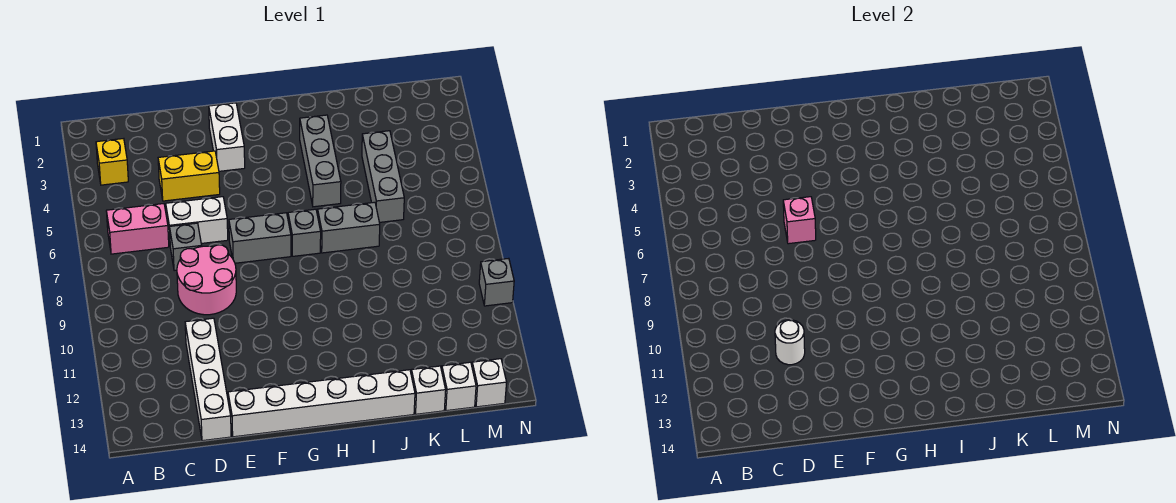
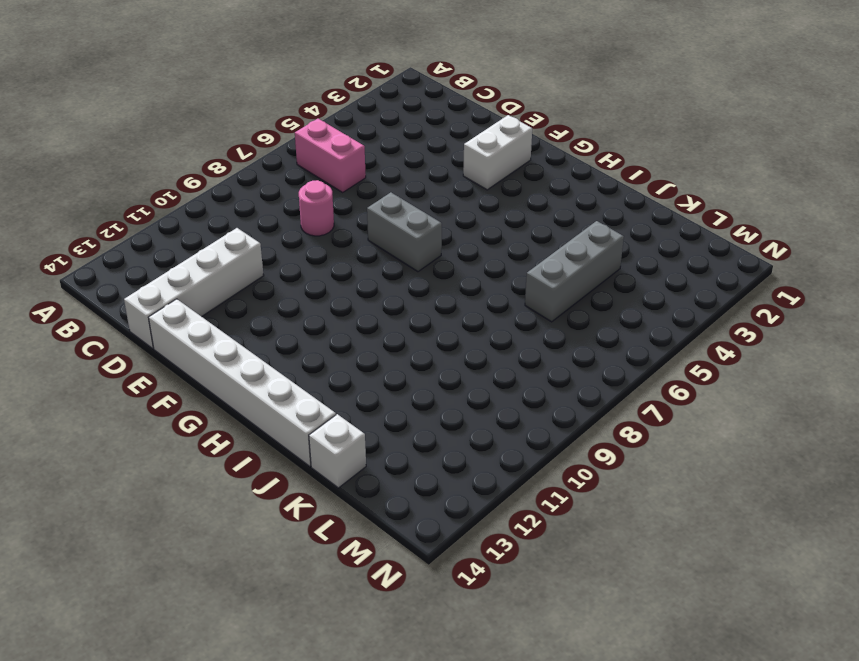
pink round brick D8 level 1 -> pink round brick D8:E9 level 1
none -> yellow brick B3 level 1
none -> yellow brick D4:E4 level 1
none -> white brick D6:E6 level 1

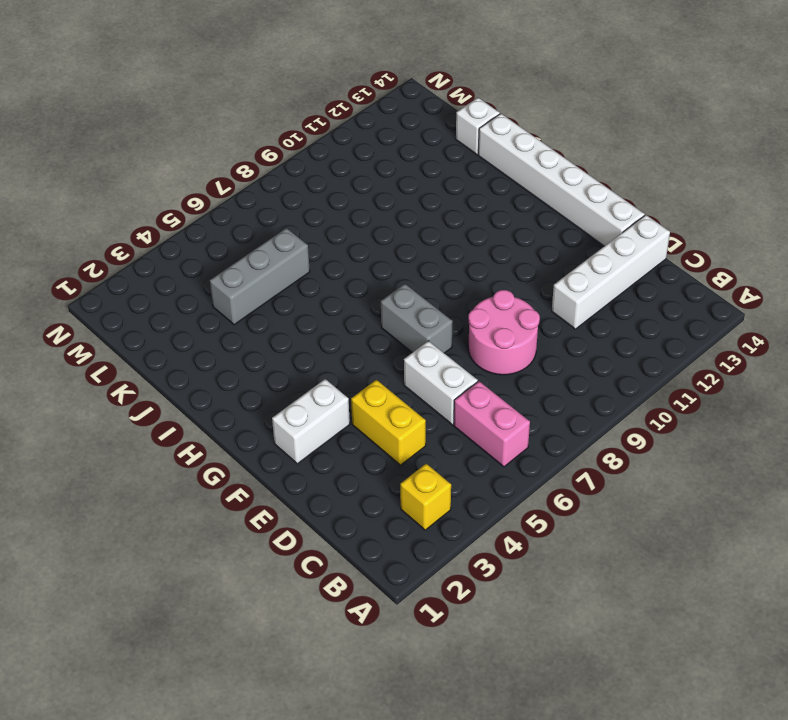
none -> grey brick D7 level 1
none -> grey brick H7 level 1
none -> grey brick I3:I5 level 1

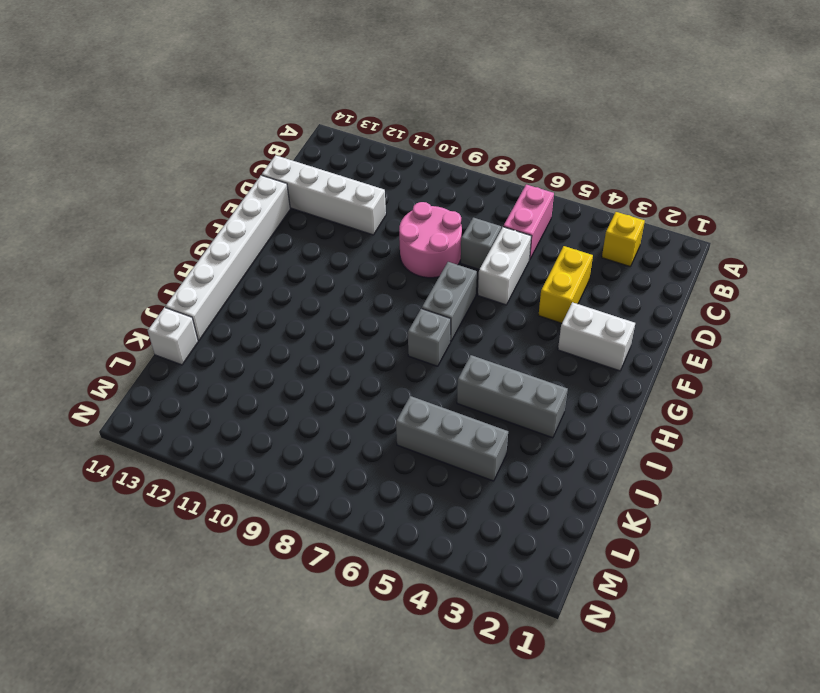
none -> grey brick I7:J7 level 1
none -> white brick L14 level 1
none -> white brick M14 level 1

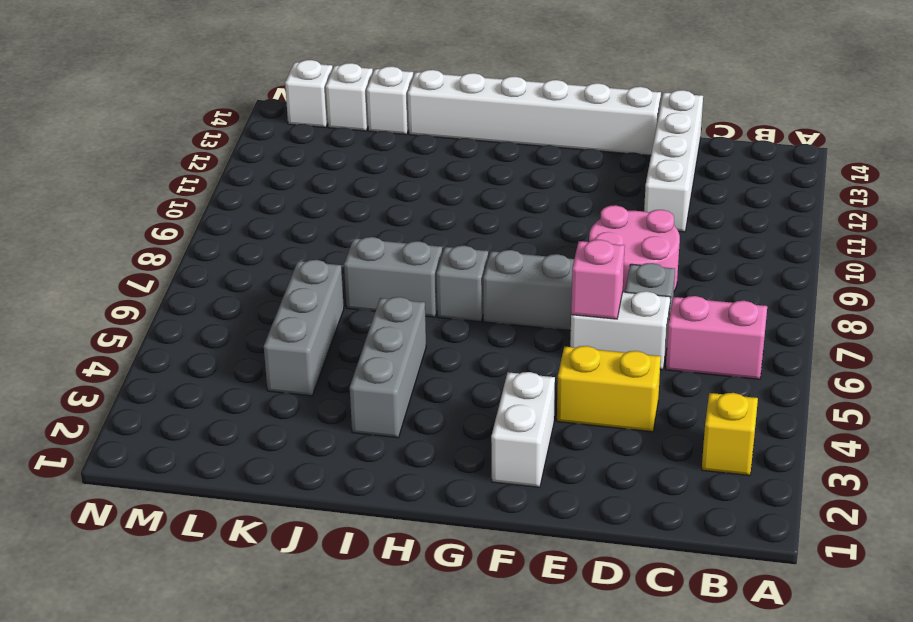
none -> grey brick N10 level 1
none -> white round brick D11 level 2

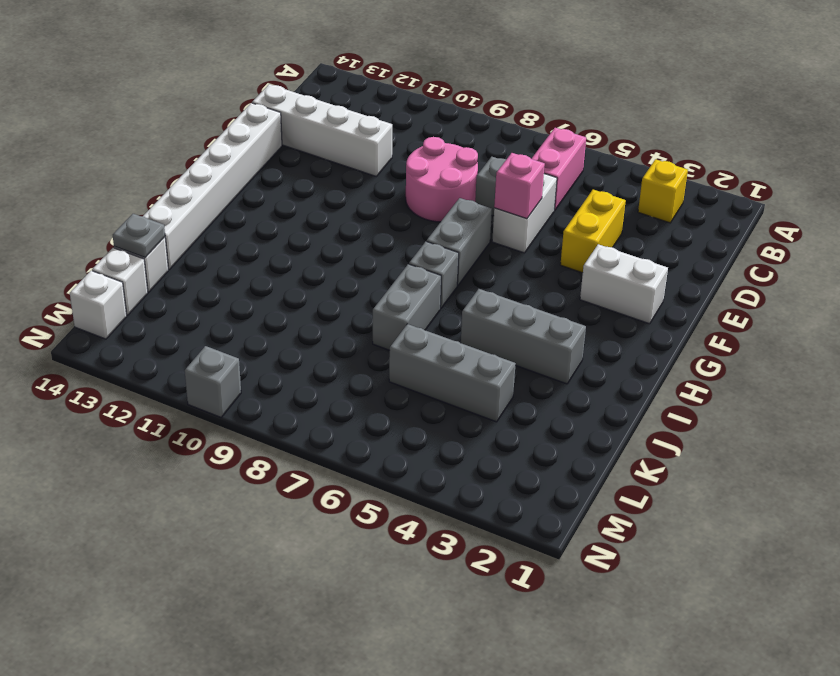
grey plate K14 level 2 -> none
none -> white round brick D11 level 2

